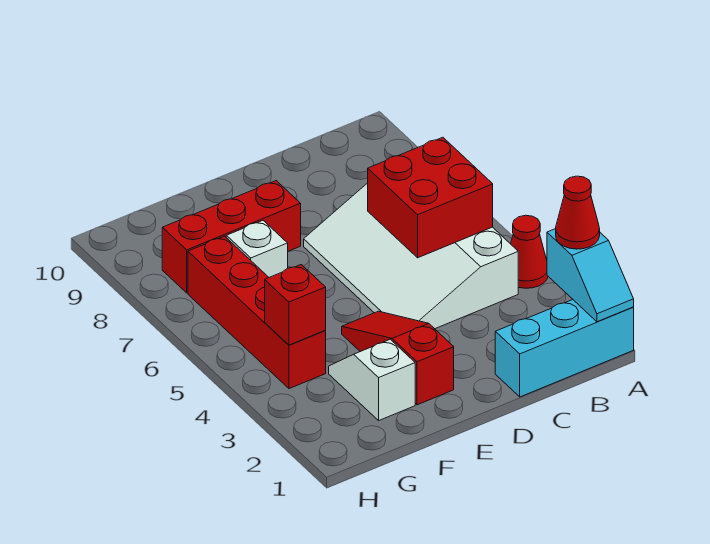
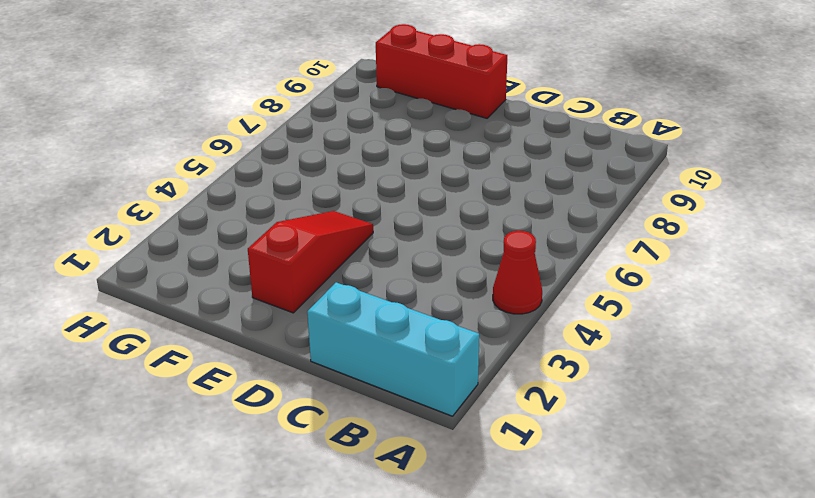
red brick E10:G10 level 1 -> red brick E8:G8 level 1
none -> white slope B4:D7 level 1 top B
none -> white slope F2:F3 level 1 top 2
none -> white brick F7 level 1

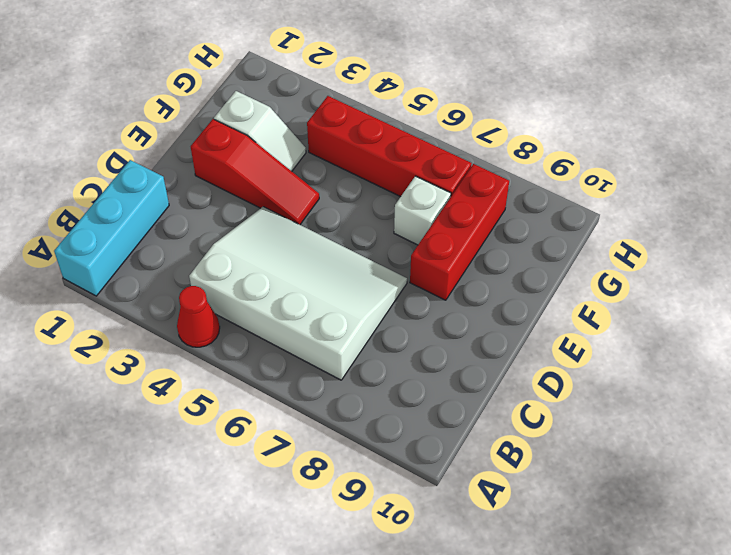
none -> cyan slope A1:A2 level 2 top 2
none -> red brick B5:C6 level 2
none -> red brick G4 level 2

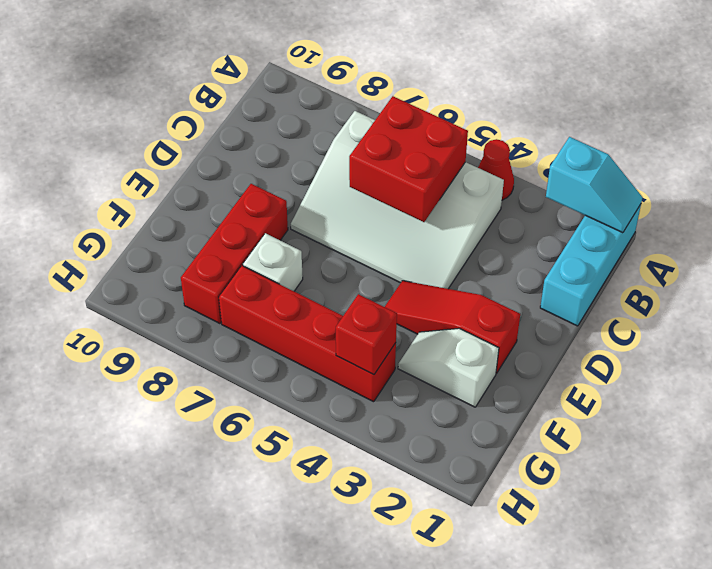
none -> red cone A2 level 3

